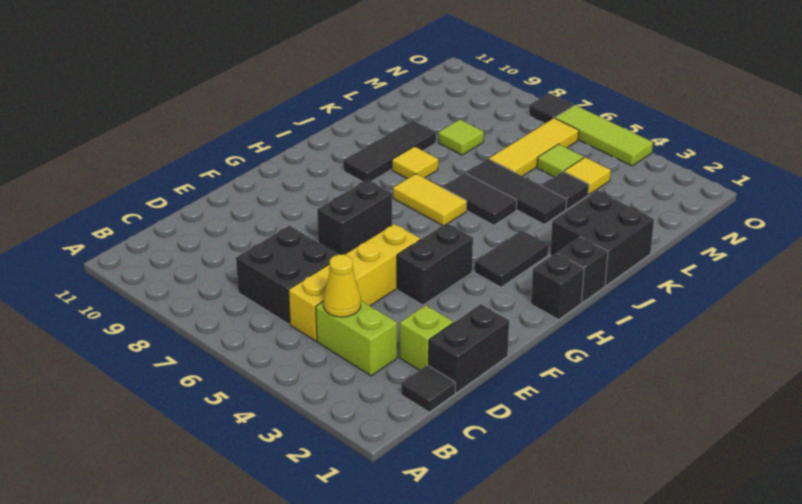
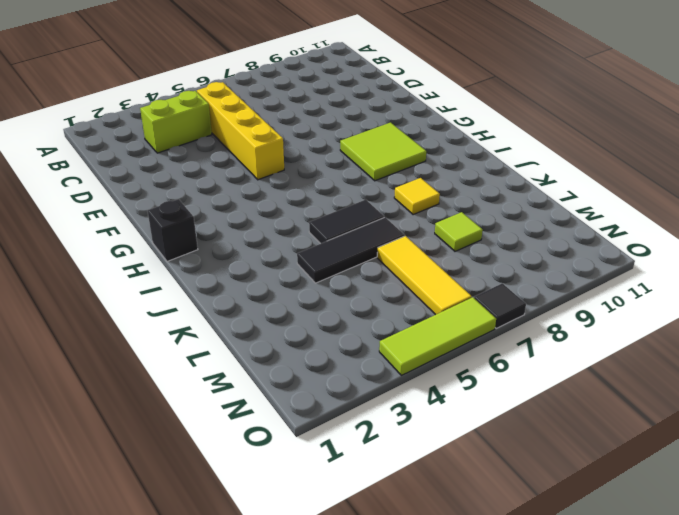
lime tile G8:H9 level 1 -> none
none -> black tile C1 level 1
none -> black brick C6:D7 level 1
none -> black brick D1:E1 level 1

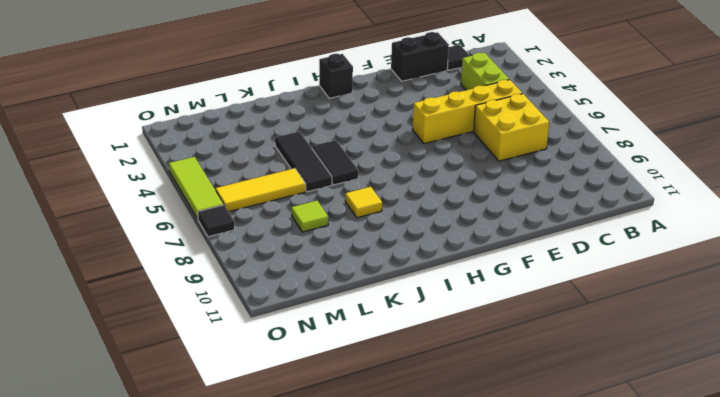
yellow brick C6:D7 level 1 -> black brick C6:D7 level 1
none -> lime brick D2 level 1
none -> black brick F4:G4 level 1
none -> black brick F7:G7 level 1

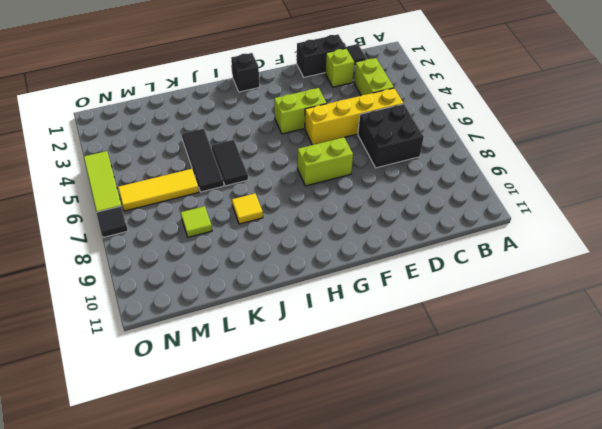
lime brick F4:G4 level 1 -> black brick F4:G4 level 1
lime brick F7:G7 level 1 -> black brick F7:G7 level 1
none -> black tile H3:I3 level 1
none -> black brick I1 level 1
none -> yellow tile I6:I7 level 1

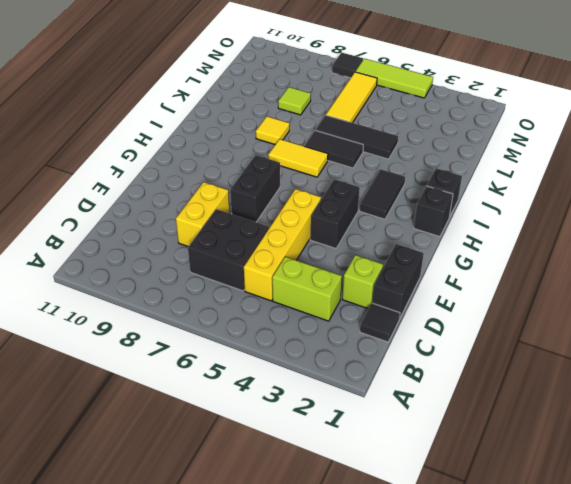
yellow brick D8:E8 level 1 -> none
none -> black tile I9:K9 level 1
none -> black brick J1:K2 level 1
none -> black tile L4 level 1

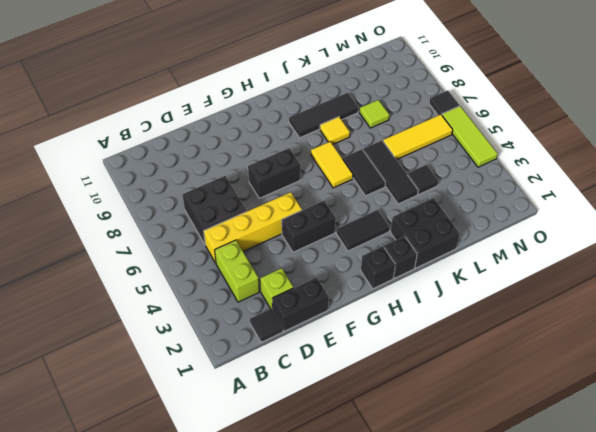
none -> yellow tile M4 level 1
none -> lime tile M5 level 1
none -> yellow cone C4 level 2

